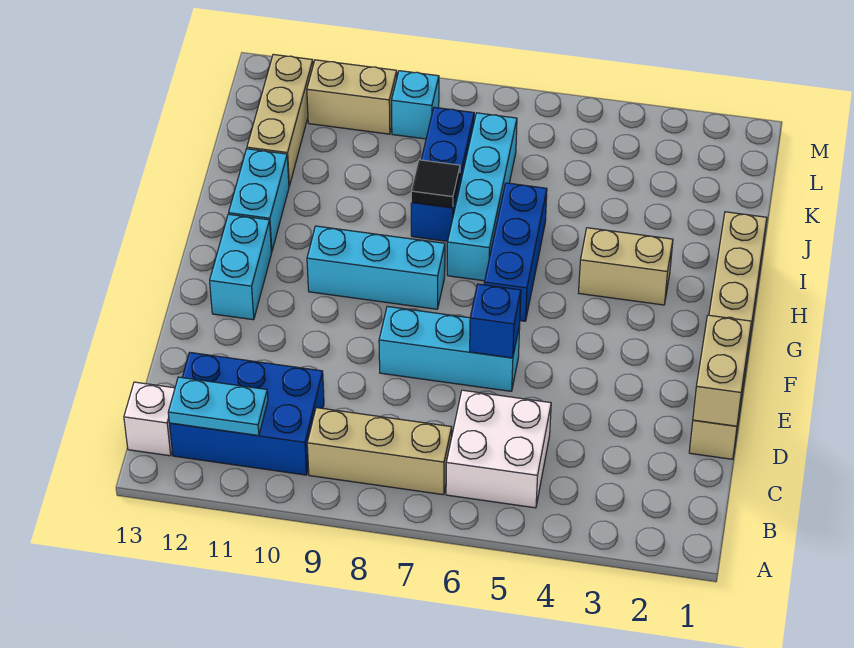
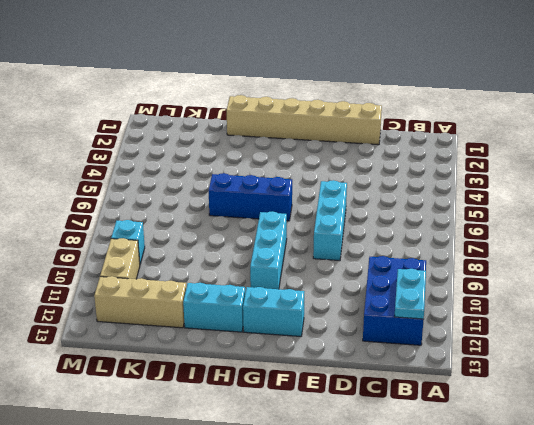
none -> white brick B5:C6 level 1
none -> tan brick B7:B9 level 1
none -> white brick B13 level 1

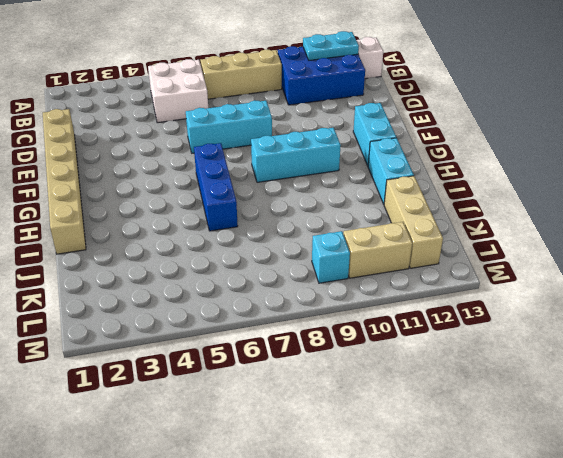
none -> tan brick H3:H4 level 1
none -> cyan brick H7:K7 level 1
none -> blue brick I8:K8 level 1

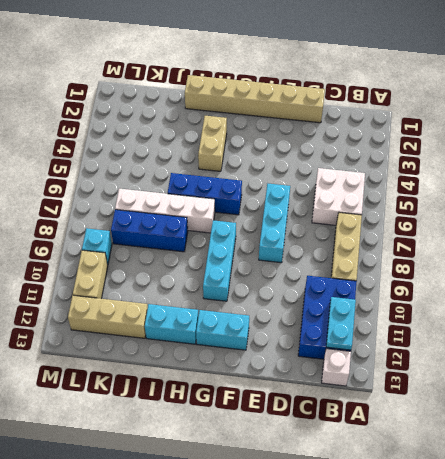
white brick H7:K7 level 1 -> cyan brick H7:K7 level 1
none -> tan brick D1:E1 level 2
none -> blue brick E6 level 2
none -> black tile I8 level 2

